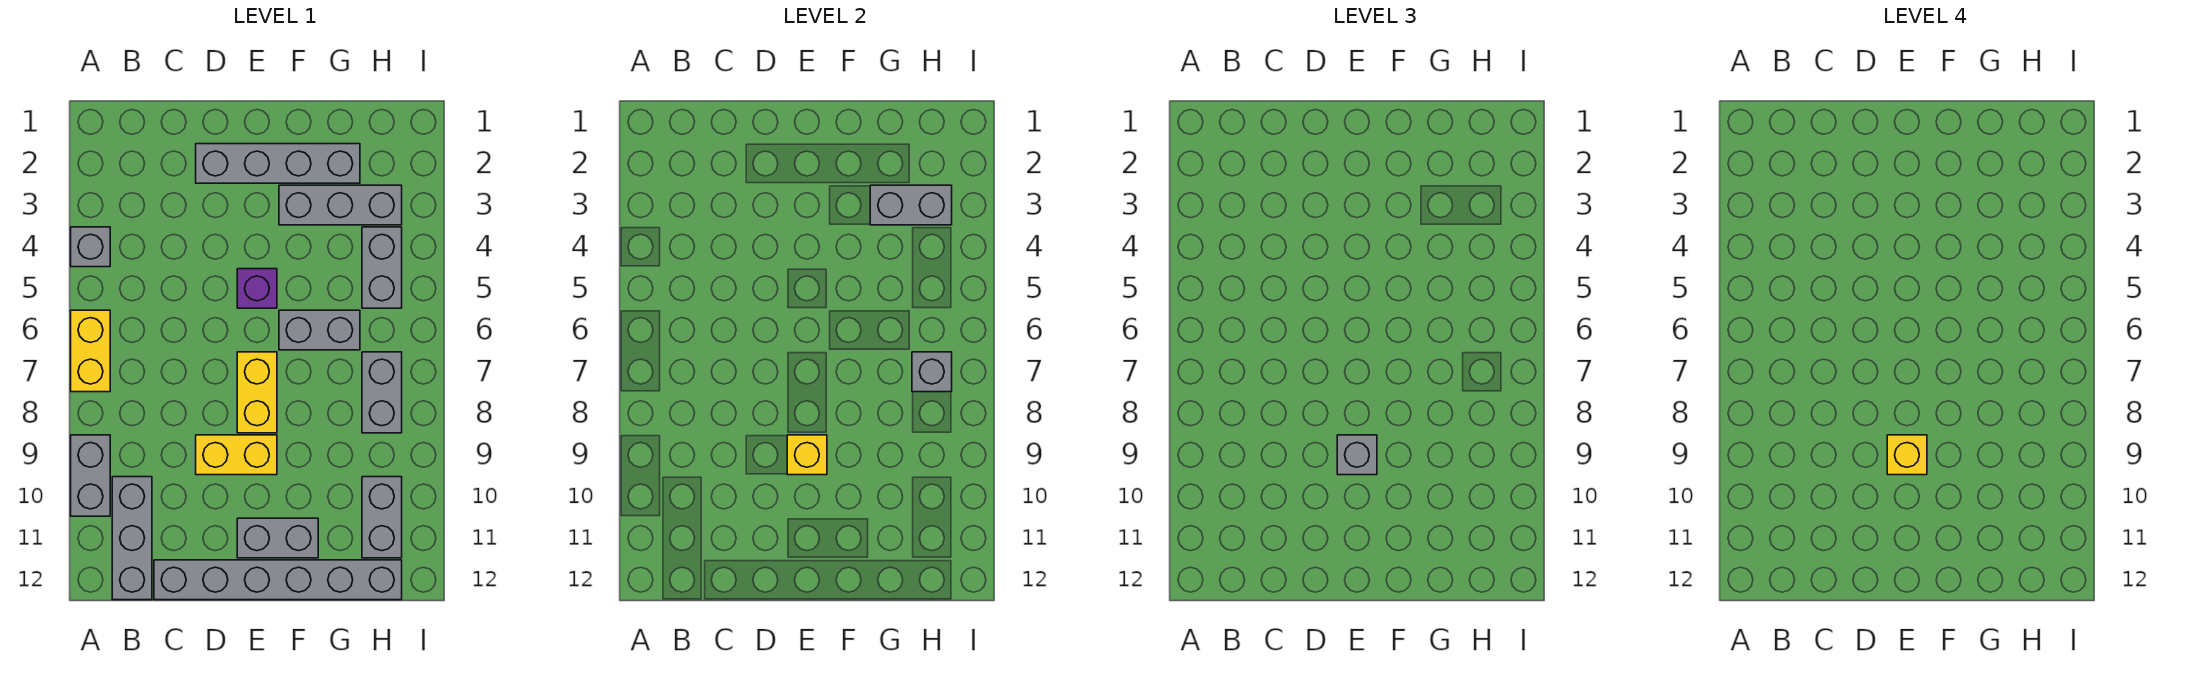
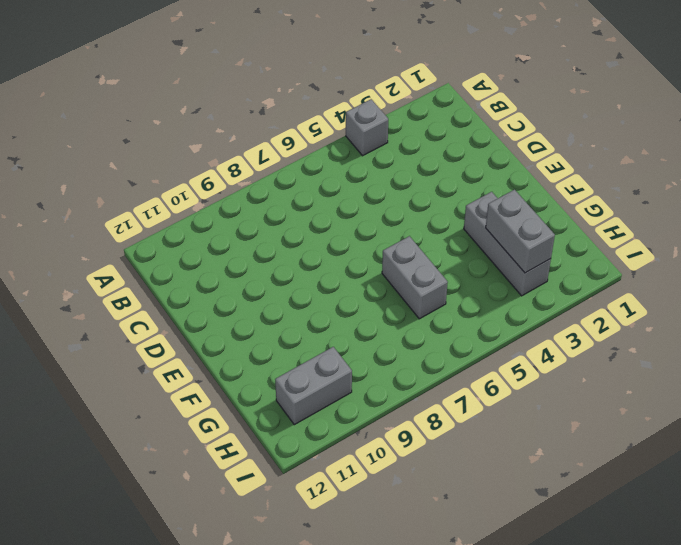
none -> yellow brick A6:A7 level 1
none -> grey brick A9:A10 level 1
none -> grey brick B10:B12 level 1

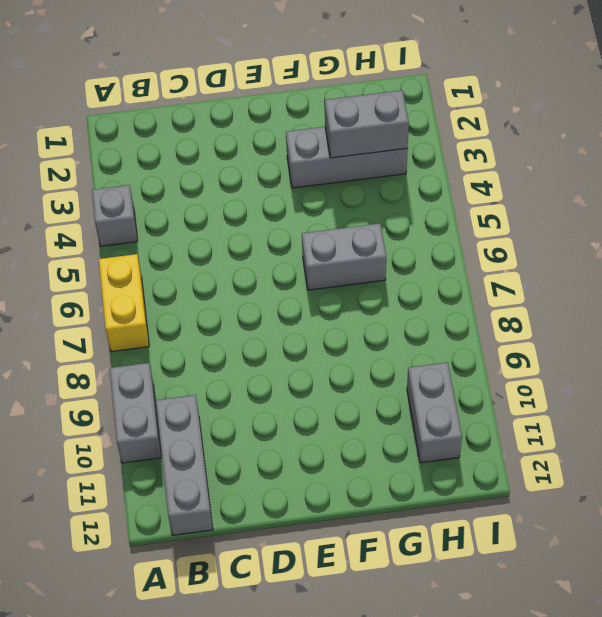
none -> grey brick C12:H12 level 1
none -> grey brick D2:G2 level 1
none -> yellow brick D9:E9 level 1

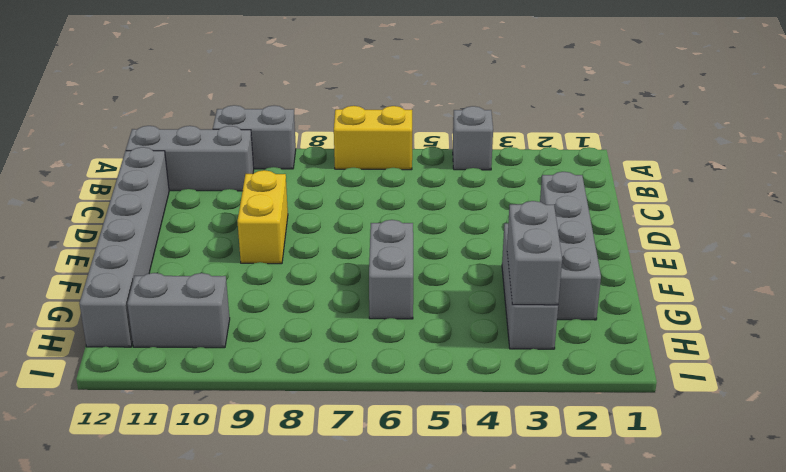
none -> purple brick E5 level 1
none -> yellow brick E7:E8 level 1
none -> grey brick E11:F11 level 1

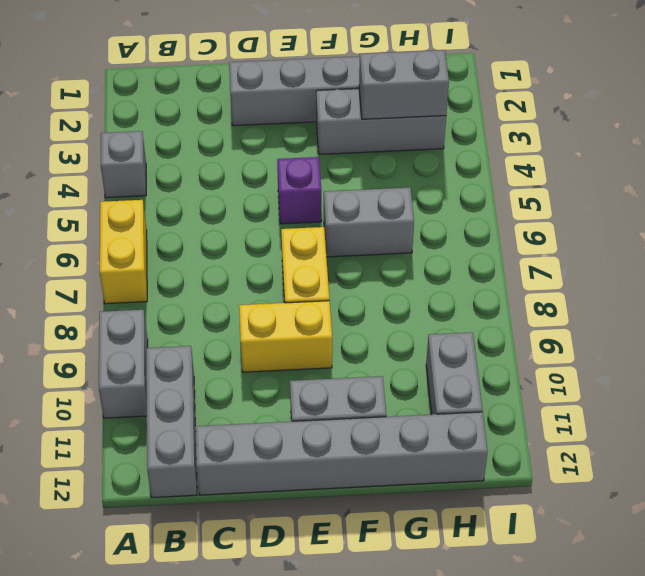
none -> grey brick H4:H5 level 1
none -> grey brick H7:H8 level 1
none -> yellow brick E9 level 2

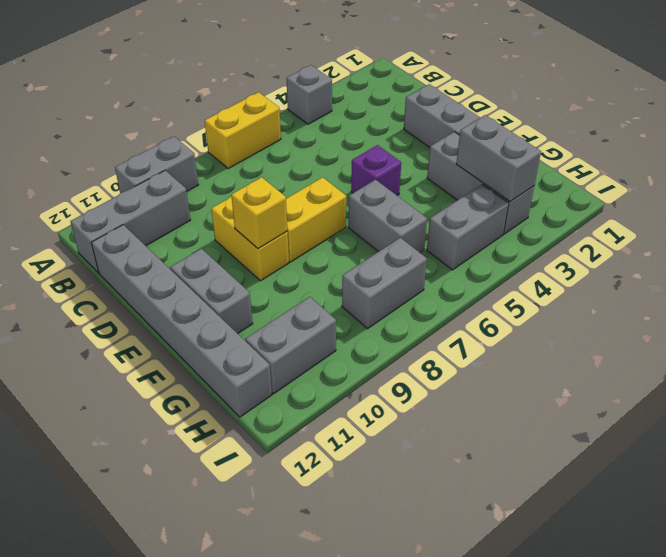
none -> grey brick H7 level 2
none -> grey brick E9 level 3
none -> yellow brick E9 level 4

